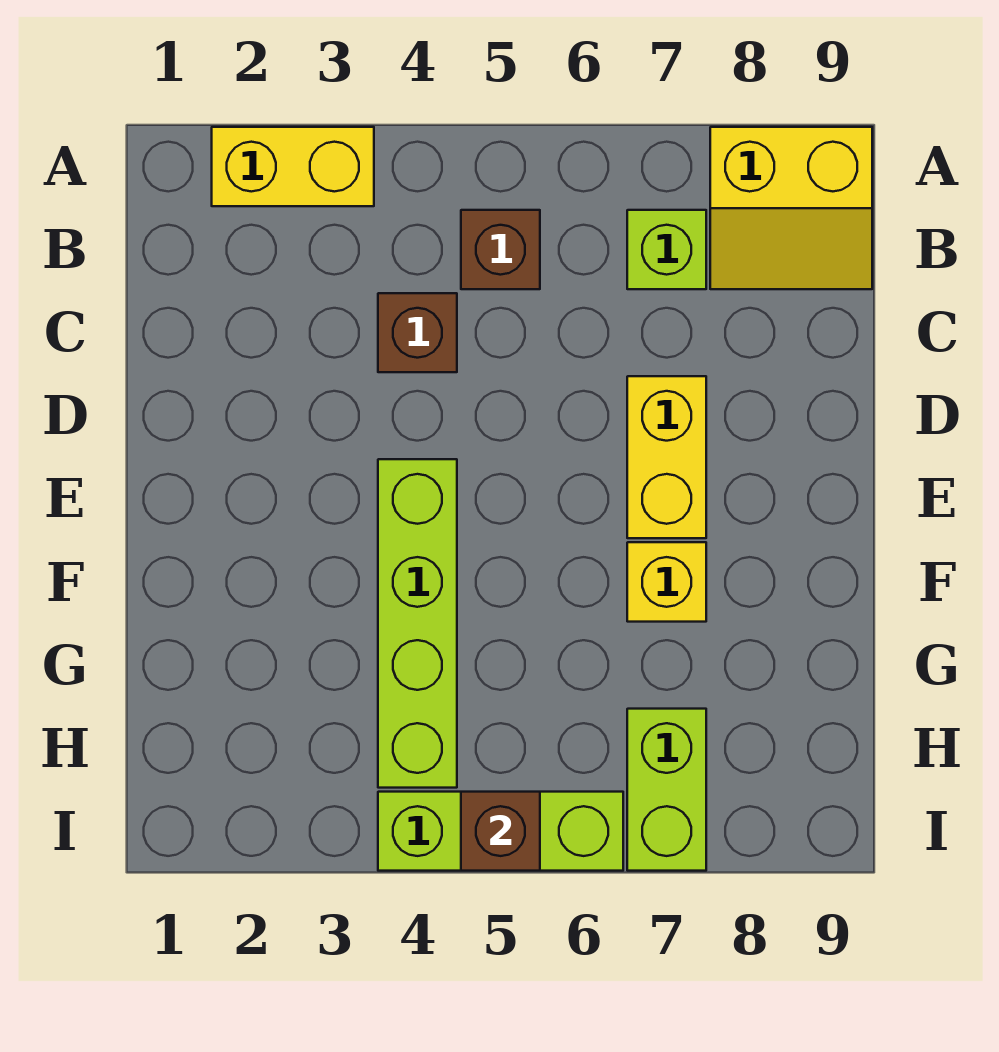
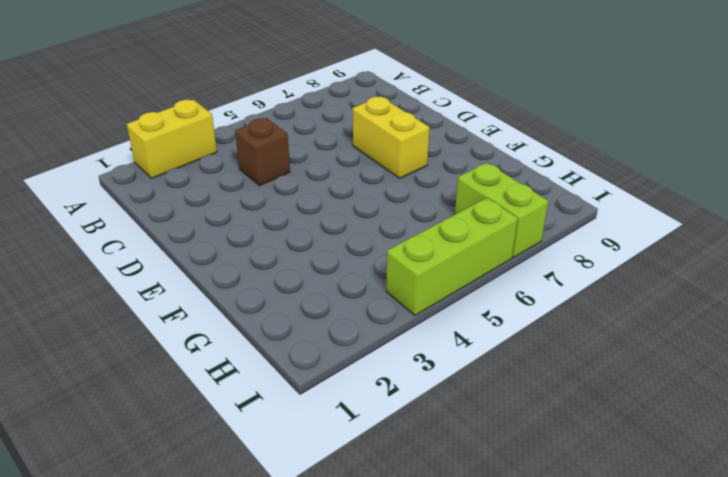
none -> yellow slope A8:B9 level 1 top A
none -> brown brick B5 level 1

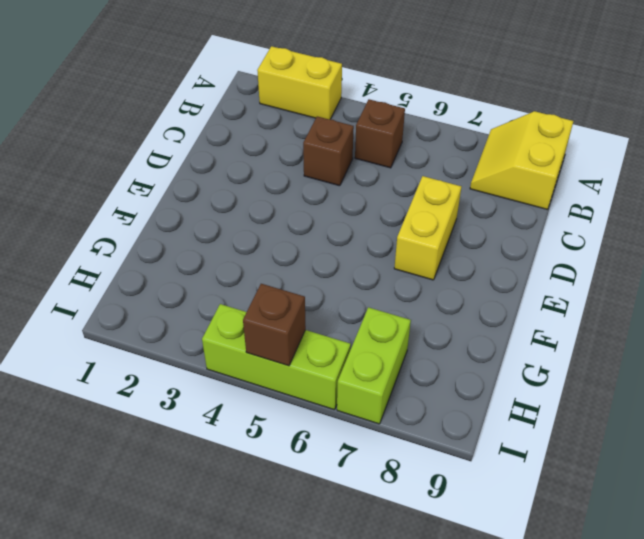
yellow slope A8:B9 level 1 top 9 -> yellow slope A8:B9 level 1 top A
none -> lime brick B7 level 1
none -> lime brick E4:H4 level 1

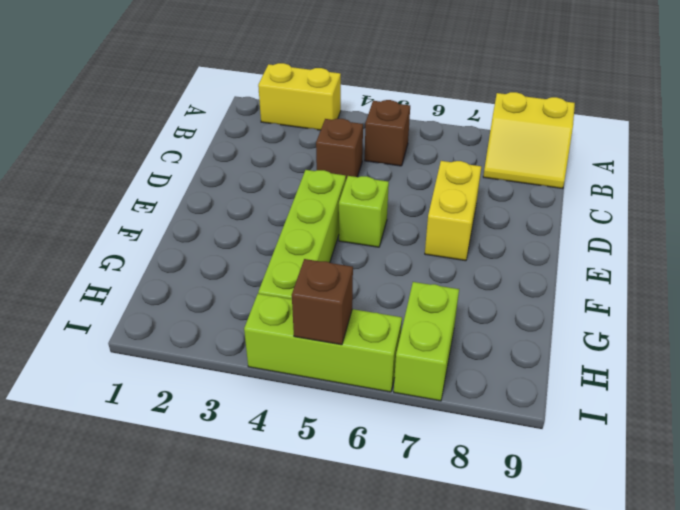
lime brick E5 level 1 -> lime brick B7 level 1
none -> yellow brick F7 level 1

